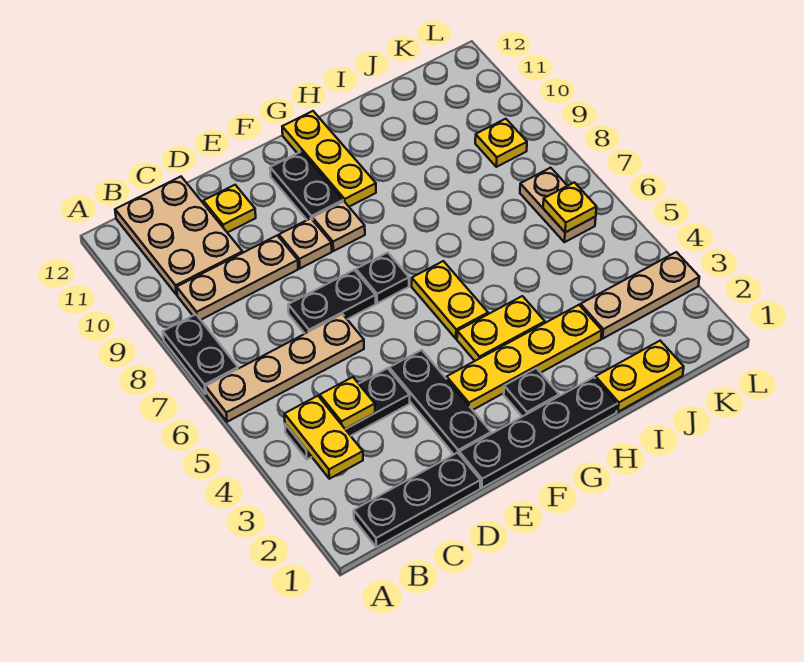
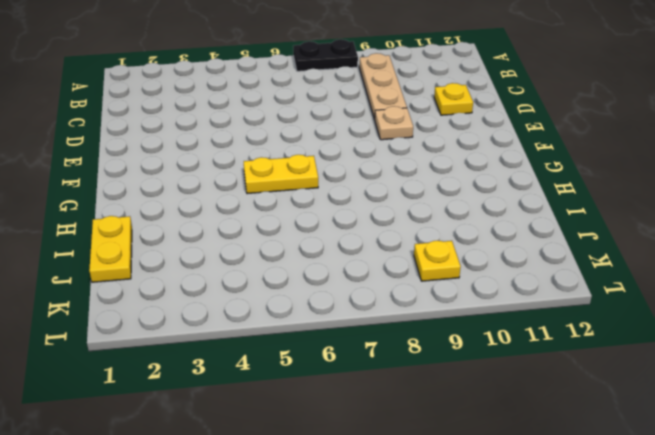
none -> tan plate A6:D6 level 1
none -> black plate B1:D1 level 1
none -> black plate B4:D4 level 1

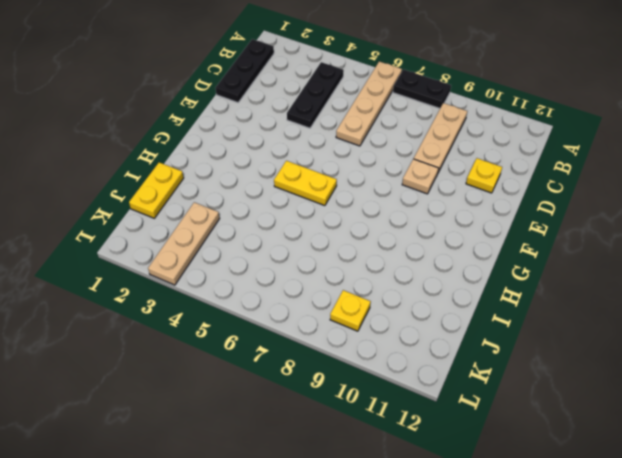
none -> tan plate B10:C12 level 1
none -> black plate D7:E7 level 1
none -> black plate E1:H1 level 1

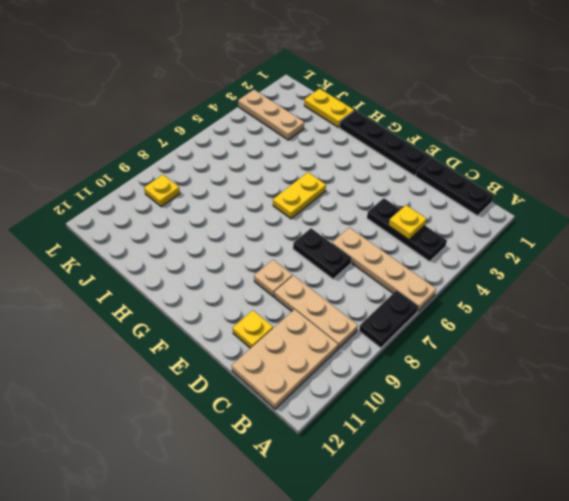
none -> black plate E2:E4 level 1
none -> yellow plate F3:I3 level 1
none -> black plate F7 level 1

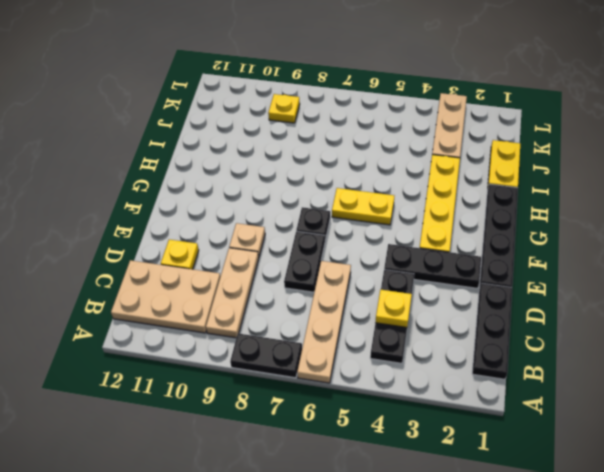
none -> tan plate F9 level 1
none -> black plate F10:F11 level 1
none -> black plate G2 level 1

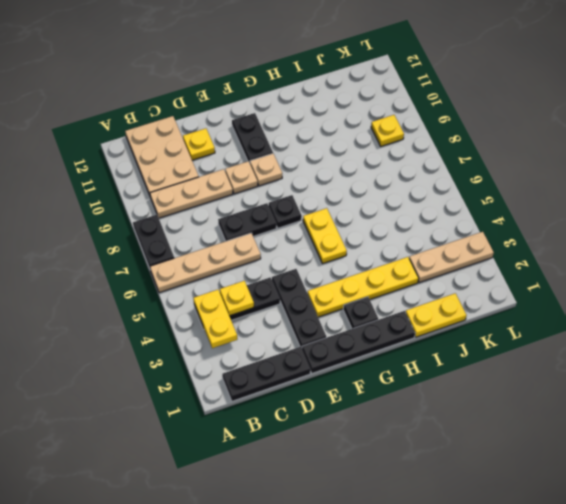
none -> yellow plate G4:H4 level 1
none -> yellow plate G10:G12 level 1
none -> tan plate K6:K7 level 1

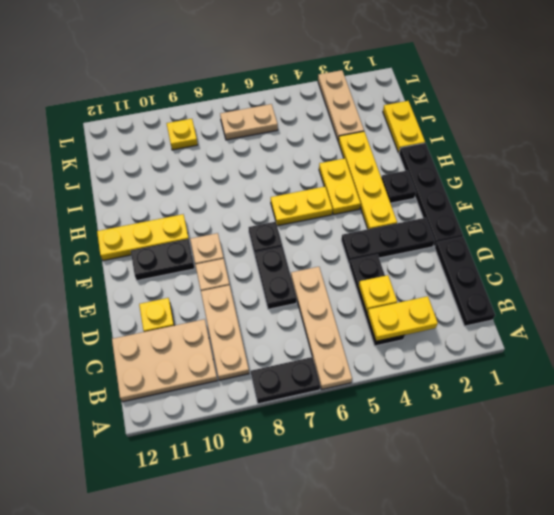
none -> yellow plate K6 level 2

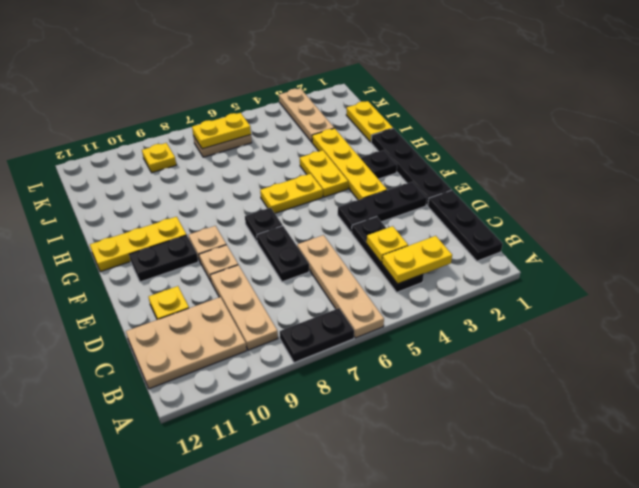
yellow plate K6:K7 level 2 -> yellow plate K6 level 2

